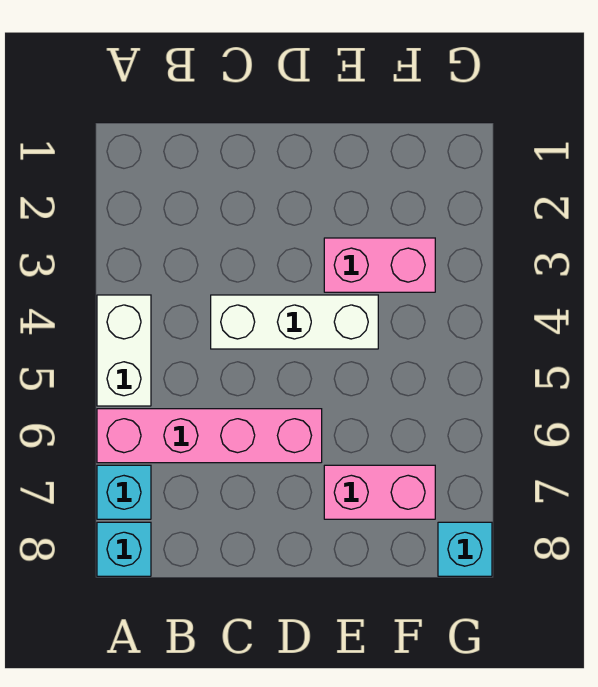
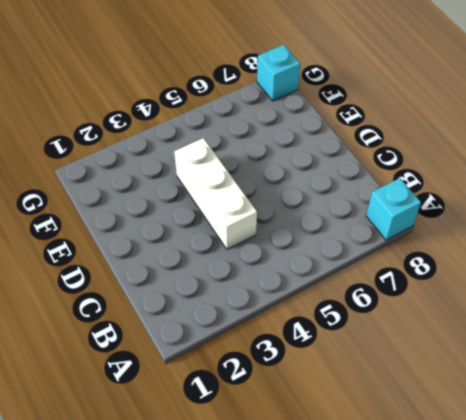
none -> white brick A4:A5 level 1
none -> pink brick A6:D6 level 1

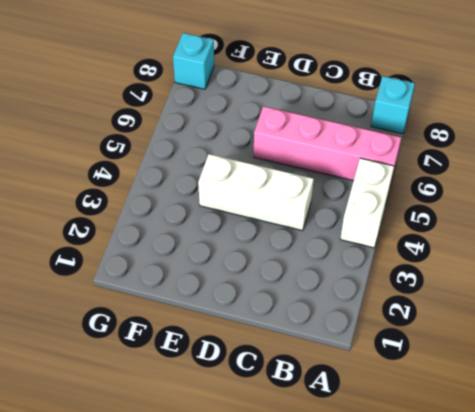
none -> cyan brick A7 level 1
none -> pink brick E3:F3 level 1

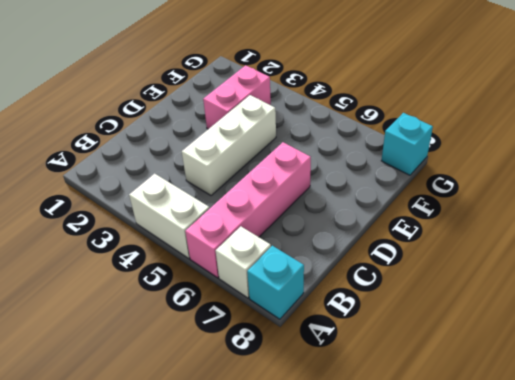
white brick A7 level 1 -> cyan brick A7 level 1
none -> pink brick E7:F7 level 1

